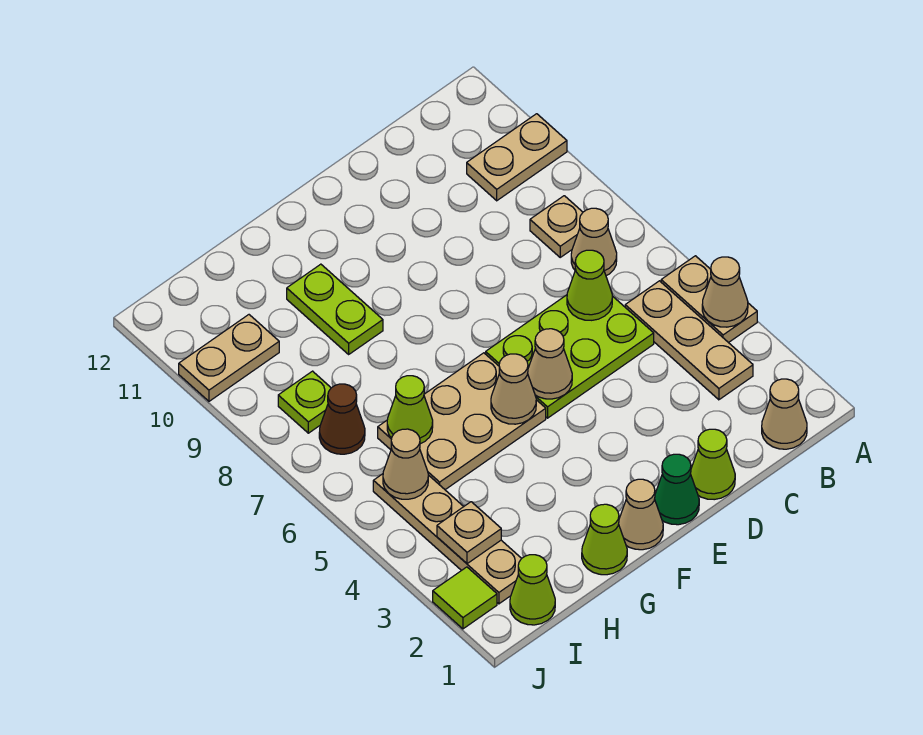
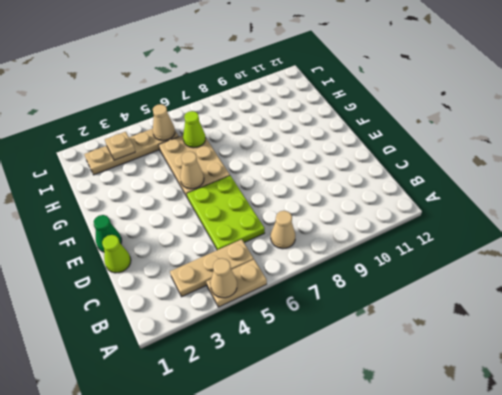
none -> tan plate A10:B10 level 1
none -> tan cone B1 level 1
none -> tan plate B8 level 1

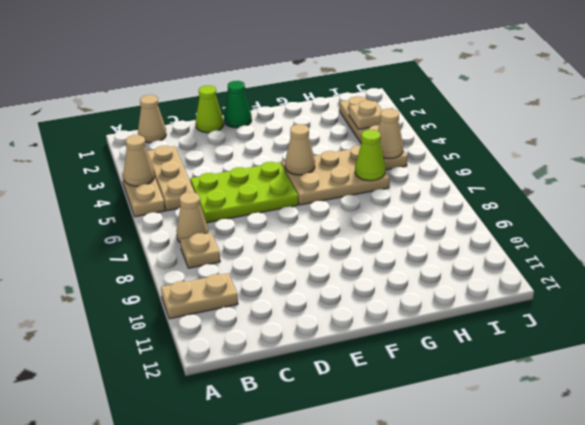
none -> tan cone F1 level 1
none -> lime cone G1 level 1
none -> lime plate G9:G10 level 1

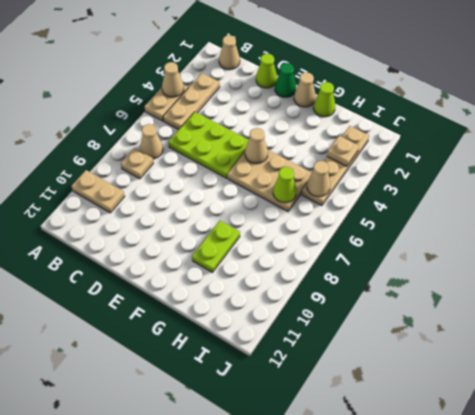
none -> lime cone I1 level 1
none -> brown cone I7 level 1
none -> lime plate I8 level 1

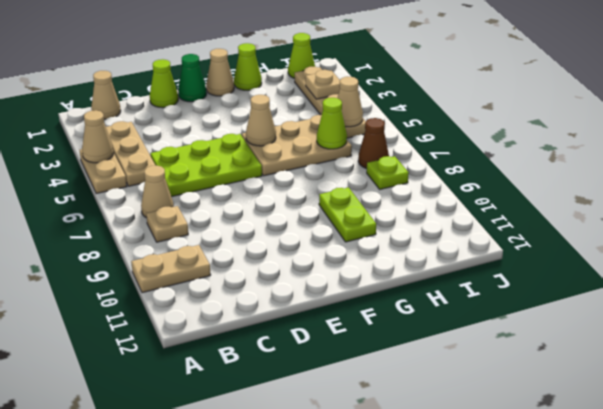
none -> tan plate I10:J10 level 1
none -> lime tile J2 level 1
none -> lime cone C6 level 2

